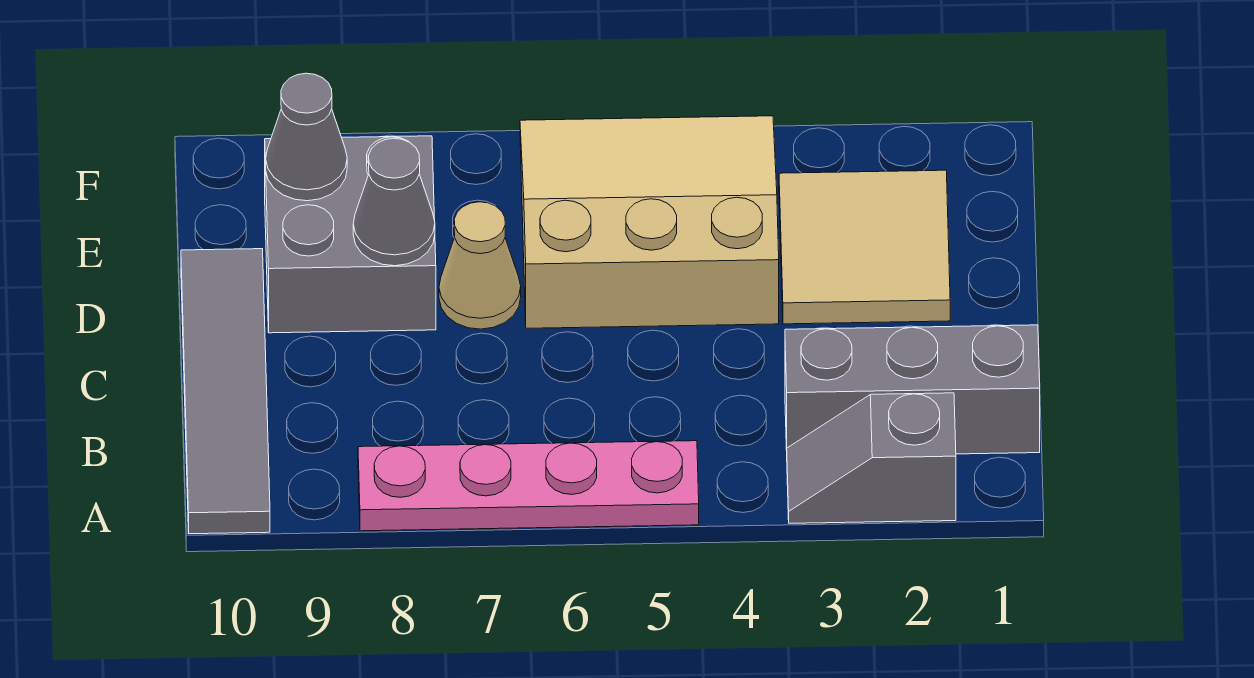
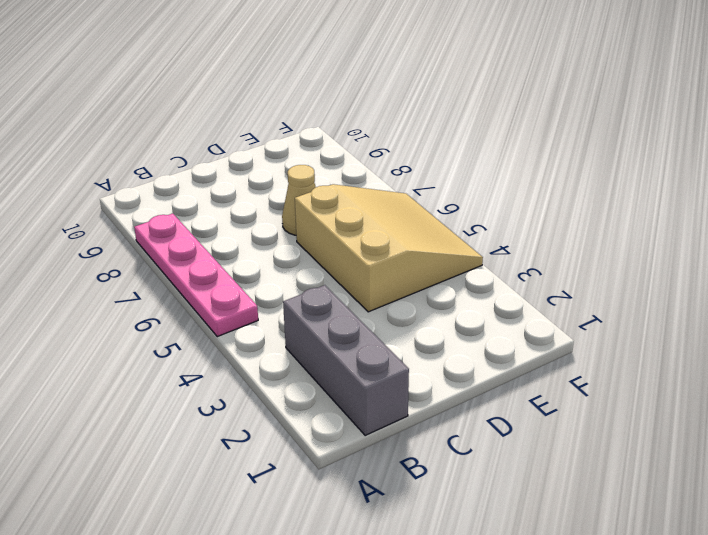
none -> grey slope A2:A3 level 1 top 2
none -> grey tile A10:D10 level 1

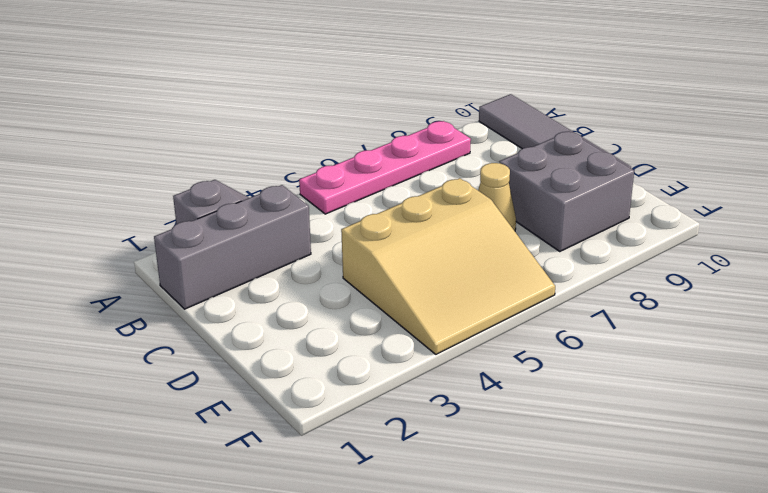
none -> tan tile D2:E3 level 1
none -> grey cone D8 level 2

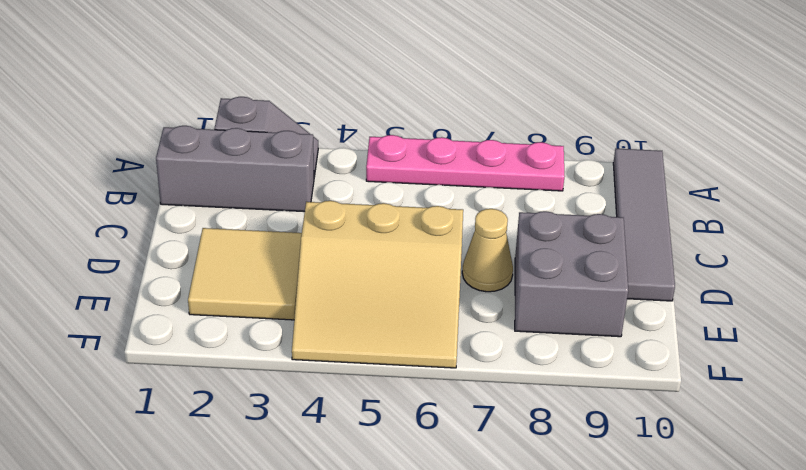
none -> grey cone D8 level 2
none -> grey cone E9 level 2

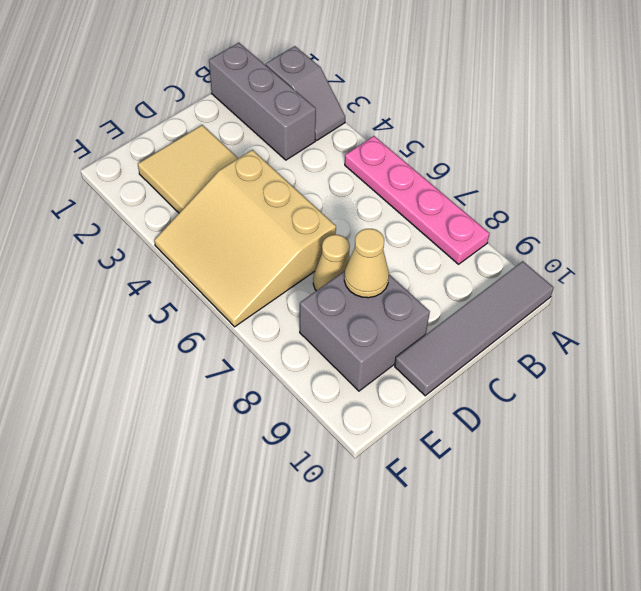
tan cone D8 level 2 -> grey cone D8 level 2
none -> grey cone E9 level 2

